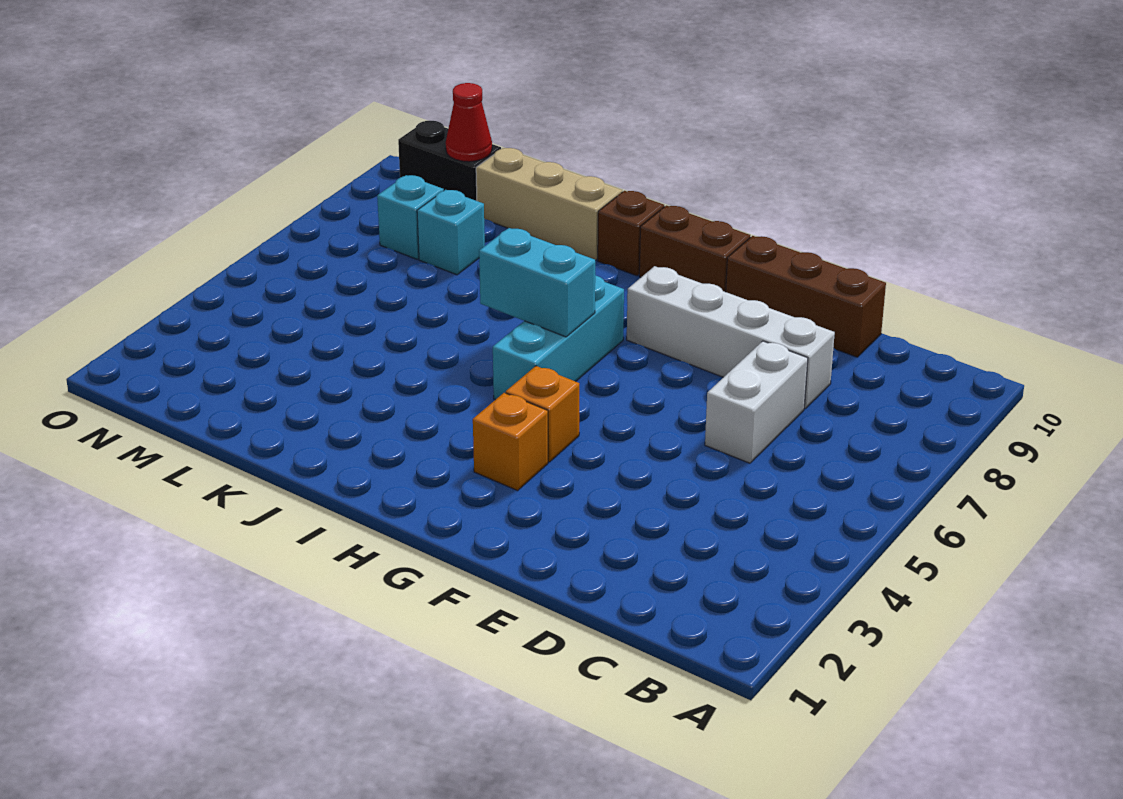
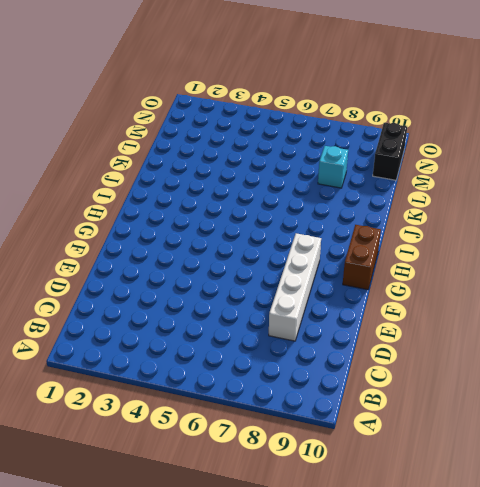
none -> white brick D6:D7 level 1
none -> brown brick D10:F10 level 1
none -> orange brick G3 level 1

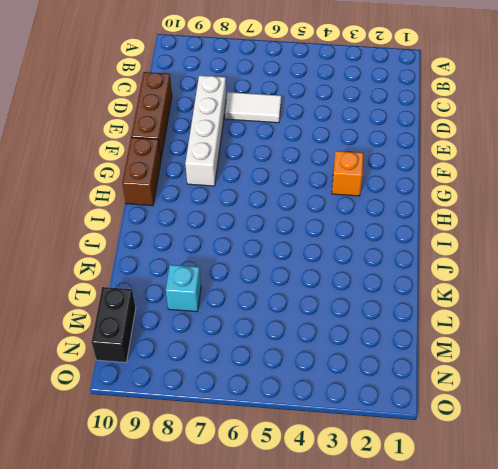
white tile D6:D7 level 1 -> white brick D6:D7 level 1
none -> orange brick G4 level 1
none -> cyan brick H5:H7 level 1
none -> brown brick I10 level 1

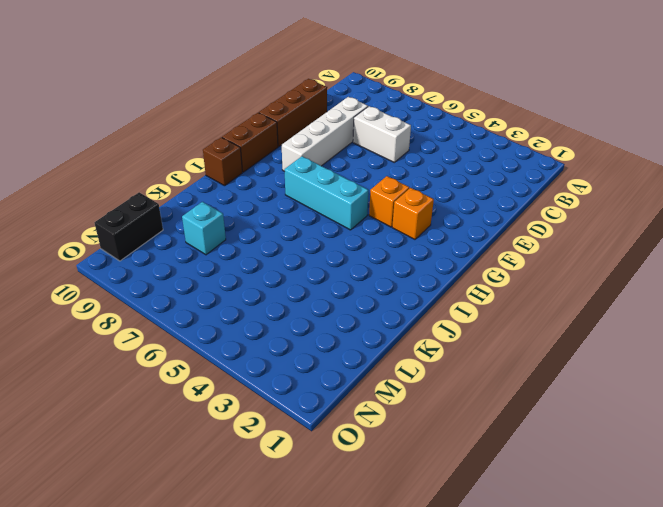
none -> tan brick J10:L10 level 1
none -> cyan brick M8 level 1
none -> cyan brick H6:I6 level 2

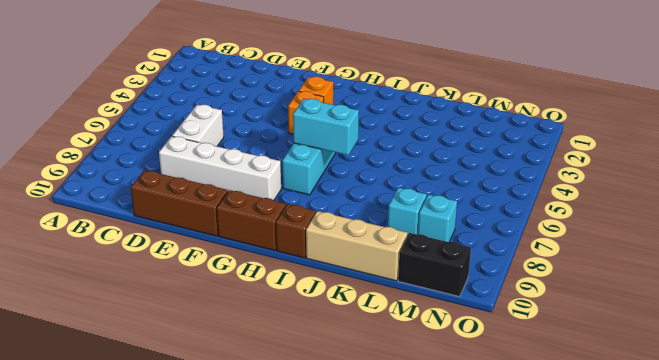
none -> red cone M10 level 2

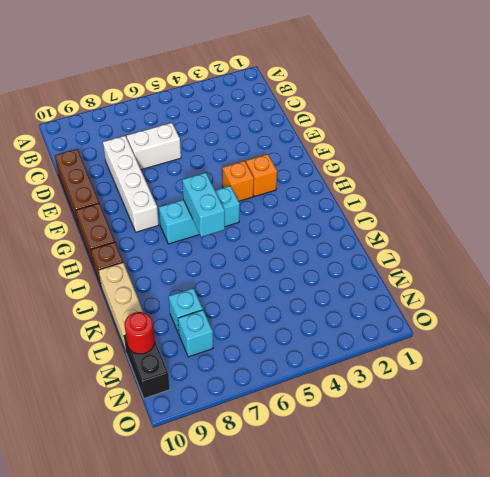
red round brick M10 level 2 -> red cone M10 level 2

